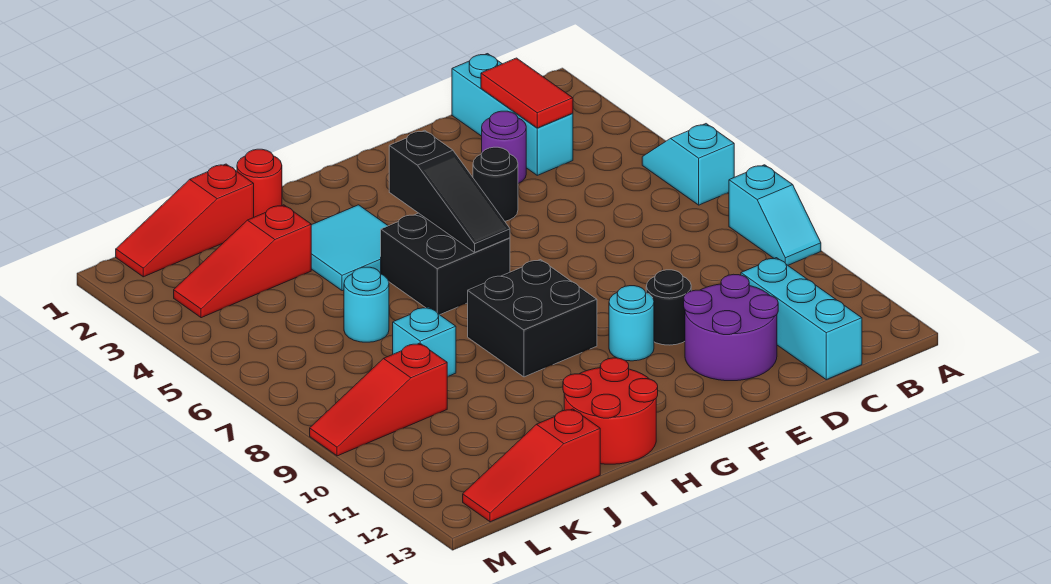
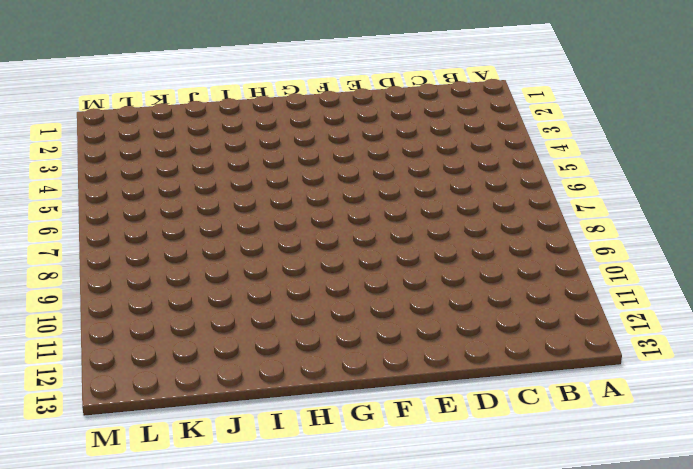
none -> cyan slope A5:A6 level 1 top 6
none -> cyan slope A8:A9 level 1 top 8
none -> cyan brick C1:C3 level 1

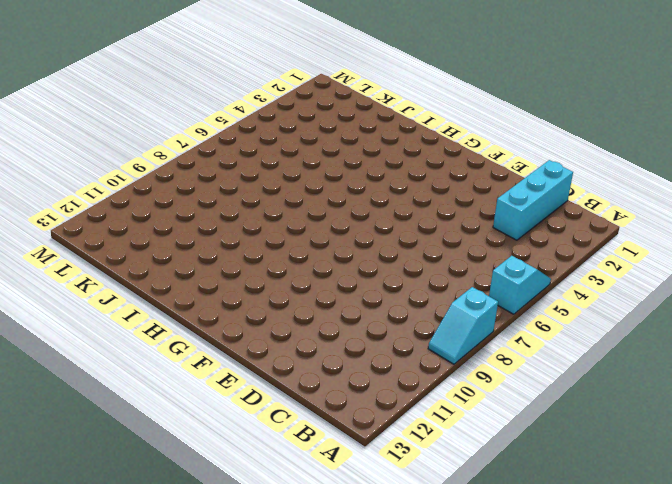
none -> cyan brick C11:C13 level 1
none -> purple round brick D3 level 1
none -> purple round brick D11:E12 level 1

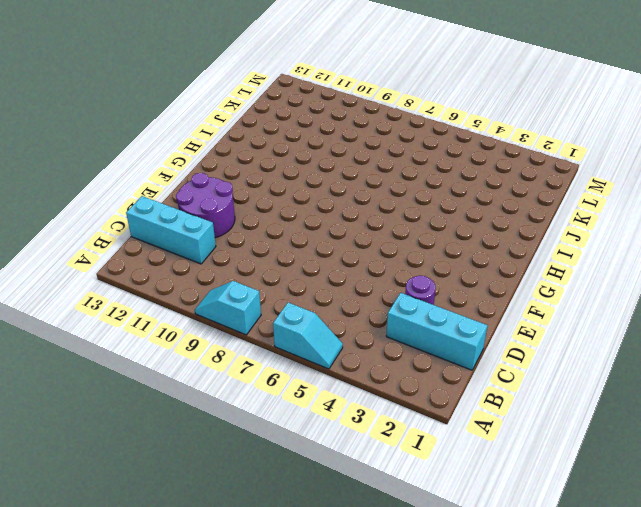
none -> black round brick E4 level 1
none -> black round brick E10 level 1
none -> cyan round brick F10 level 1

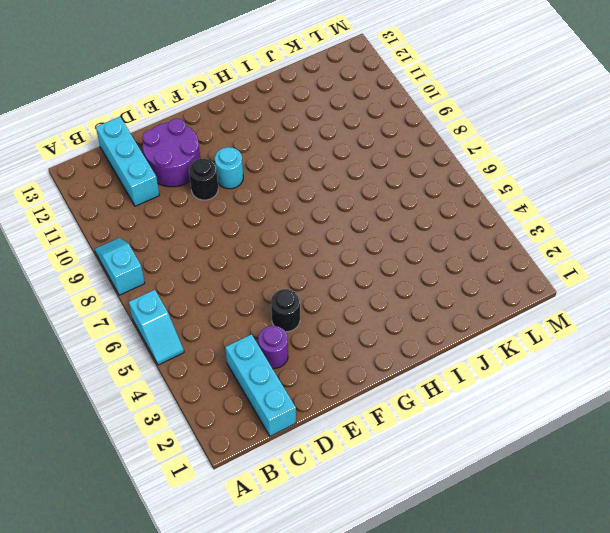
none -> black brick G5:H6 level 1
none -> black brick G8:H9 level 1
none -> cyan tile H3:I4 level 1

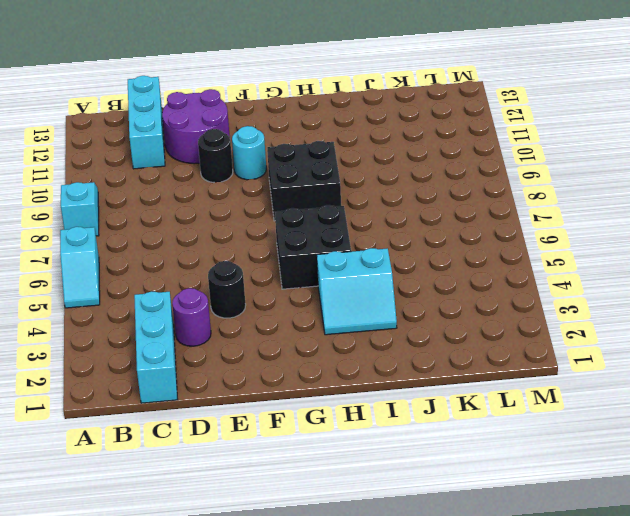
cyan slope H3:I4 level 1 top 4 -> cyan tile H3:I4 level 1
none -> red round brick H12:I13 level 1
none -> red round brick I1 level 1
none -> red slope J1:L1 level 1 top J

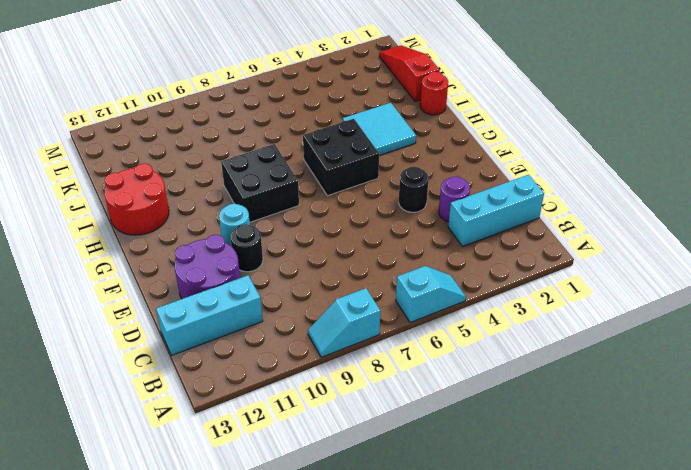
none -> red slope J3:L3 level 1 top J
none -> cyan round brick J6 level 1
none -> cyan brick J8 level 1

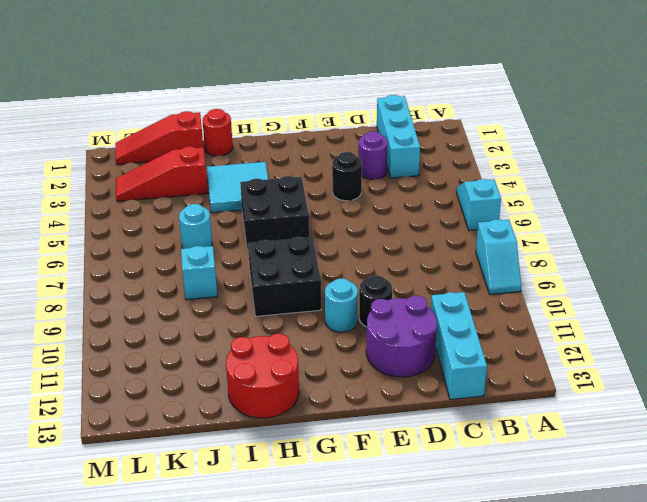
none -> red slope J13:L13 level 1 top J
none -> red slope K9:M9 level 1 top K
none -> red tile C2:C3 level 2

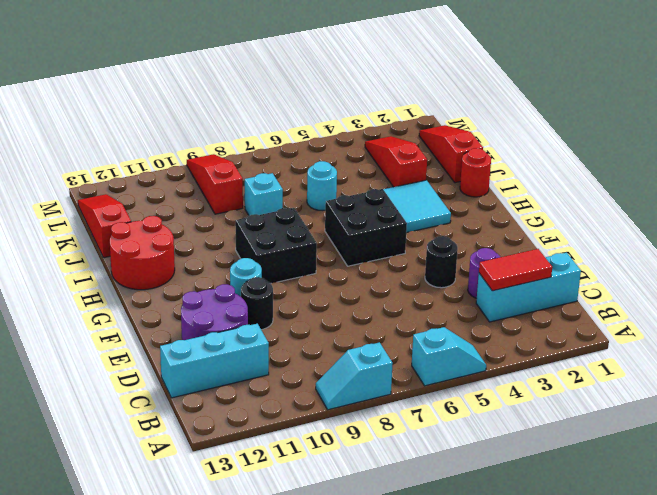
none -> black slope G4:G6 level 2 top 4

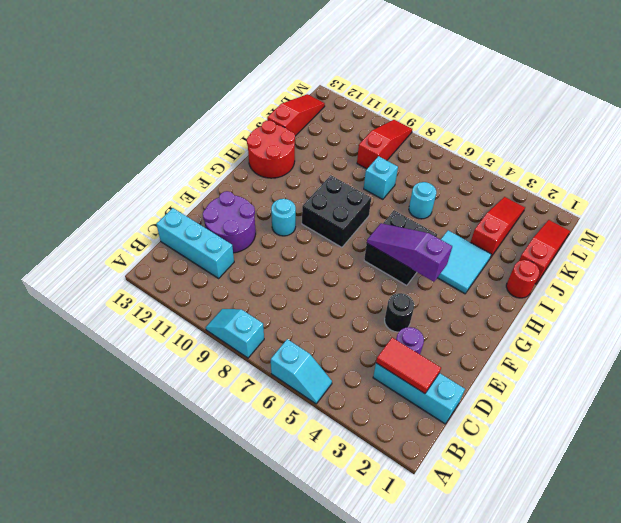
purple slope G4:G6 level 2 top 4 -> black slope G4:G6 level 2 top 4
none -> black round brick E10 level 1

